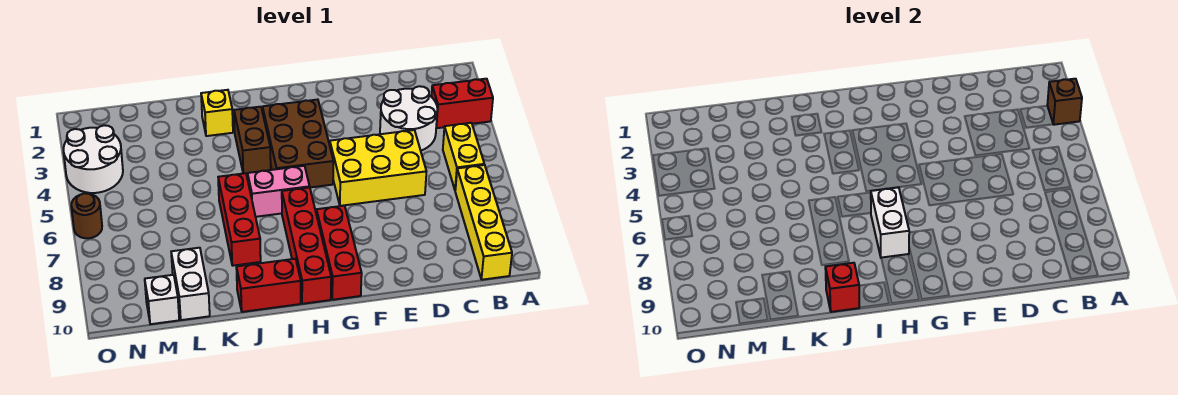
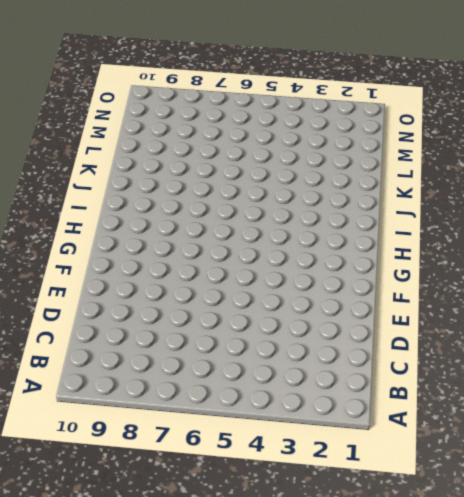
none -> red brick A3:B3 level 1
none -> yellow brick B5:B6 level 1
none -> yellow brick B7:B10 level 1

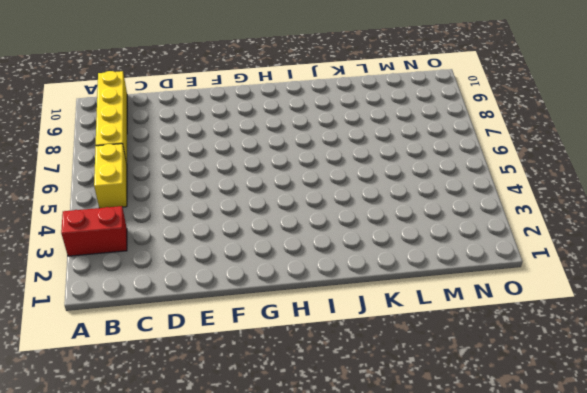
none -> white round brick C3:D4 level 1
none -> yellow brick D5:F6 level 1
none -> brown brick G3:H5 level 1

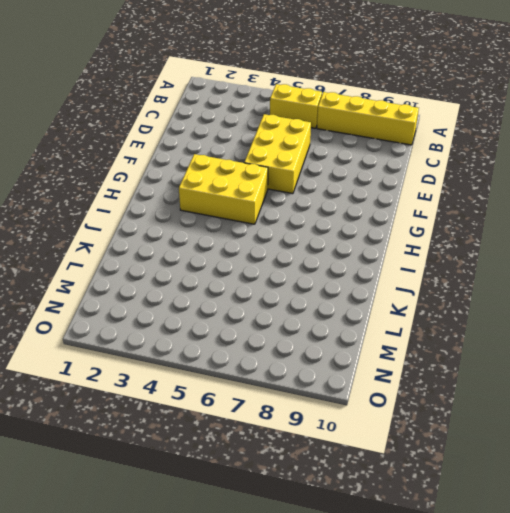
yellow brick G3:H5 level 1 -> brown brick G3:H5 level 1
none -> red brick A3:B3 level 1
none -> white round brick C3:D4 level 1
none -> red brick G8:G10 level 1

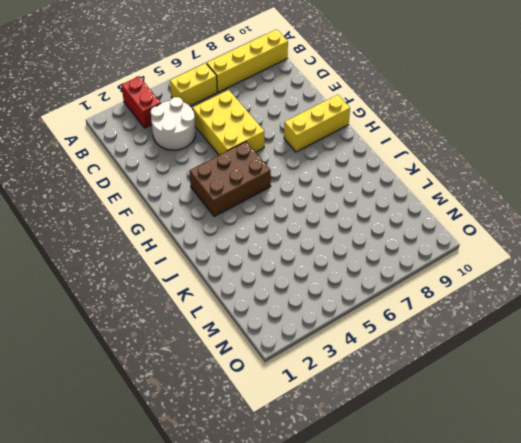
yellow brick G8:G10 level 1 -> red brick G8:G10 level 1
none -> pink brick H6:I6 level 1
none -> red brick H7:H10 level 1
none -> brown brick I3:I4 level 1

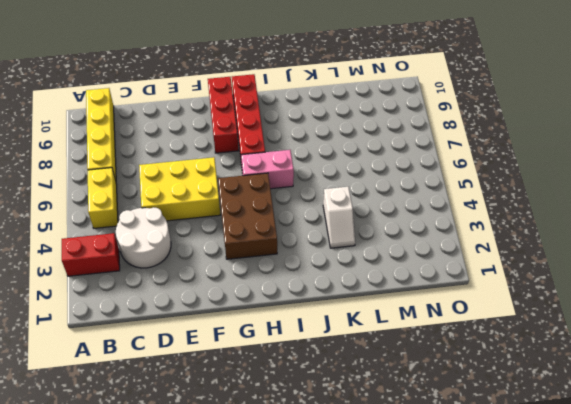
white slope K3:K4 level 1 top 4 -> none
none -> brown brick I3:I4 level 1
none -> red brick I10:J10 level 1
none -> yellow brick J2 level 1

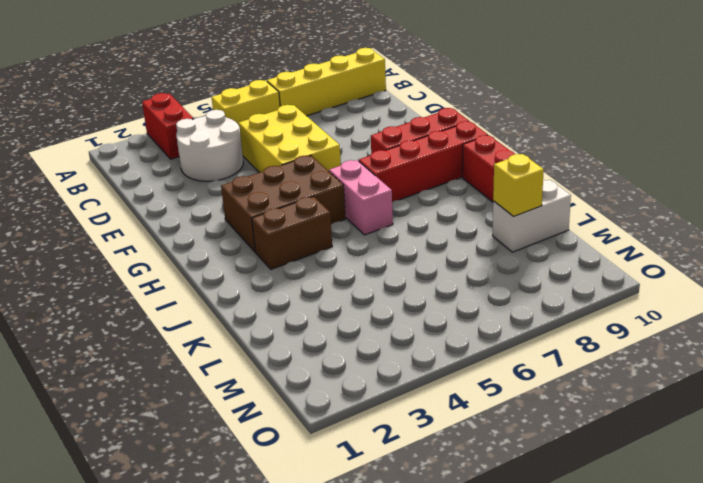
yellow brick L9 level 2 -> yellow brick J2 level 1
none -> red brick J6:J8 level 1
none -> white brick M10 level 1
none -> white round brick N3:O4 level 1

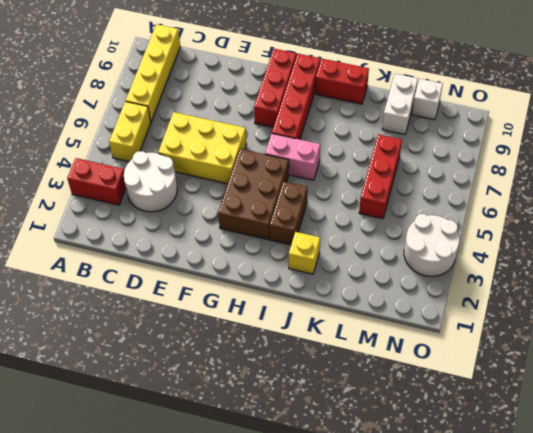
red brick L5:L7 level 1 -> red brick J6:J8 level 1
none -> brown round brick O6 level 1
none -> brown brick A3 level 2
none -> white brick H7:H8 level 2

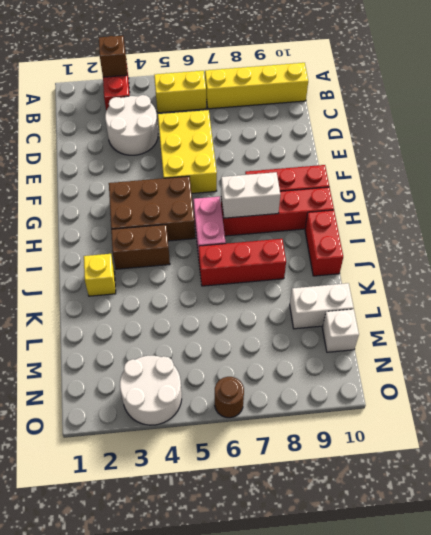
none -> red brick J10 level 2

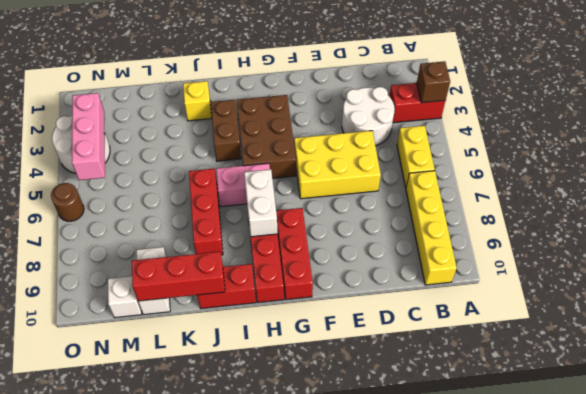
red brick J10:L10 level 2 -> red brick J10 level 2
pink brick N3:N5 level 2 -> none

